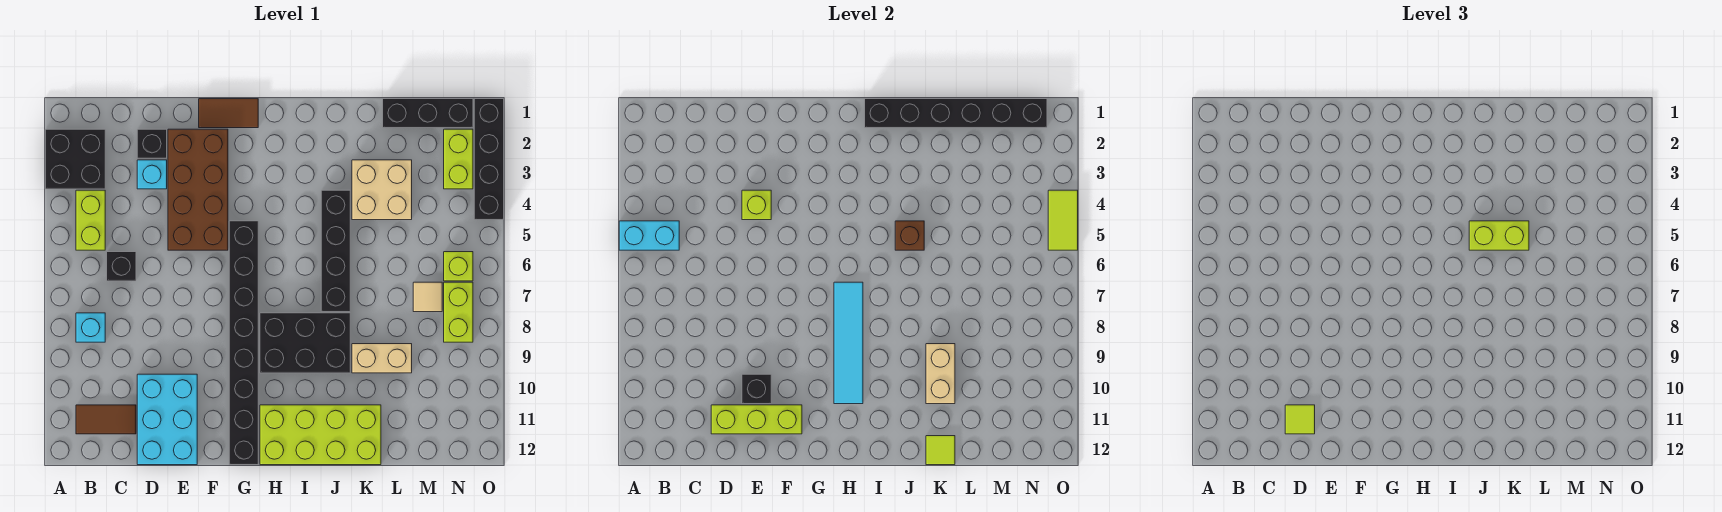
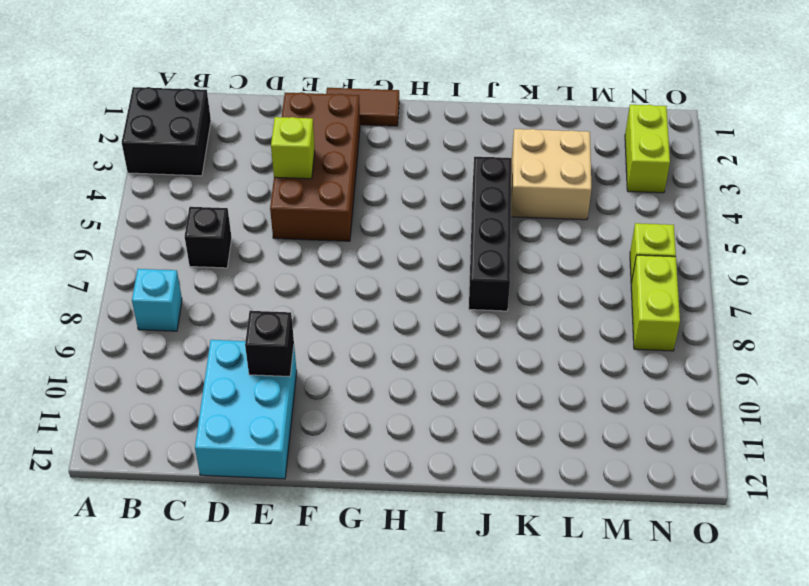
none -> lime brick B4:B5 level 1
none -> brown tile B11:C11 level 1
none -> black brick D2 level 1
none -> cyan brick D3 level 1

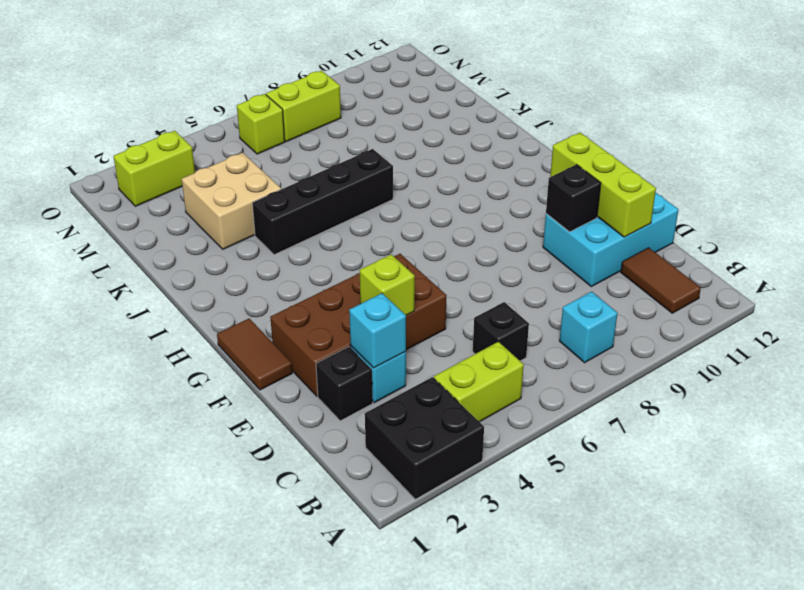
cyan brick D3 level 2 -> none
none -> black brick G5:G12 level 1
none -> black brick H8:J9 level 1
none -> lime brick H11:K12 level 1
none -> tan brick K9:L9 level 1

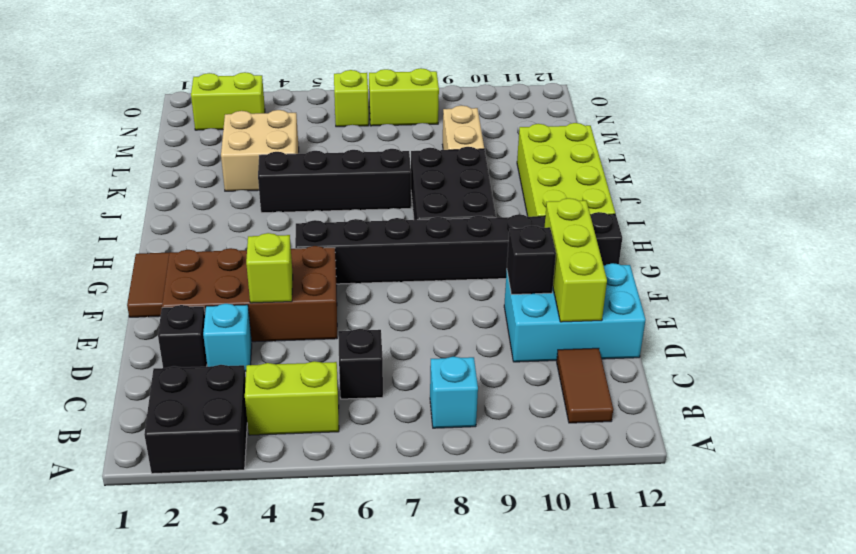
none -> black brick L1:N1 level 1
none -> tan tile M7 level 1
none -> black brick O1:O4 level 1
none -> cyan brick A5:B5 level 2

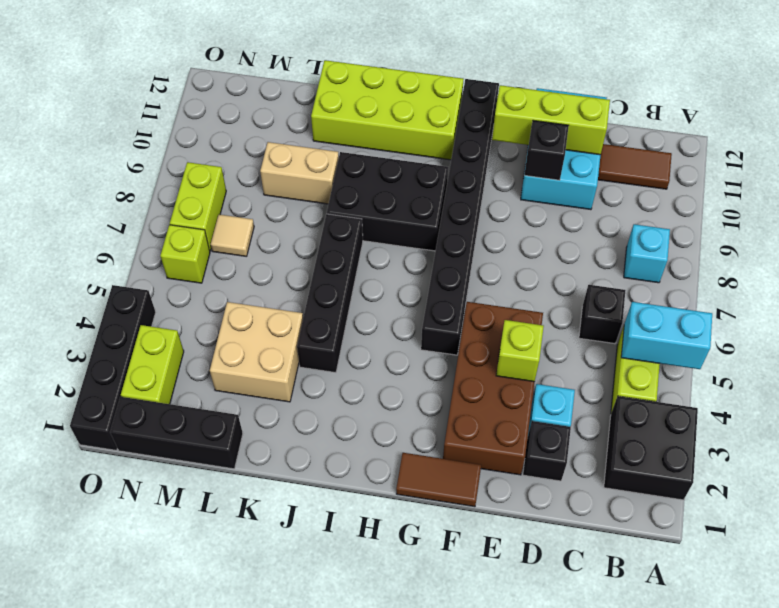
none -> cyan tile H7:H10 level 2
none -> black brick I1:N1 level 2
none -> brown brick J5 level 2
none -> tan brick K9:K10 level 2

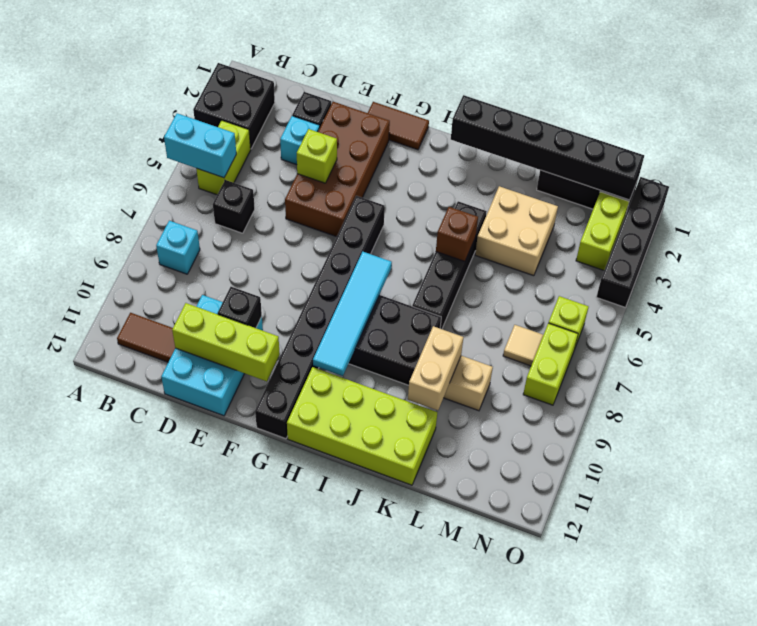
none -> lime tile K12 level 2
none -> lime tile O4:O5 level 2
none -> lime tile D11 level 3
none -> lime brick J5:K5 level 3

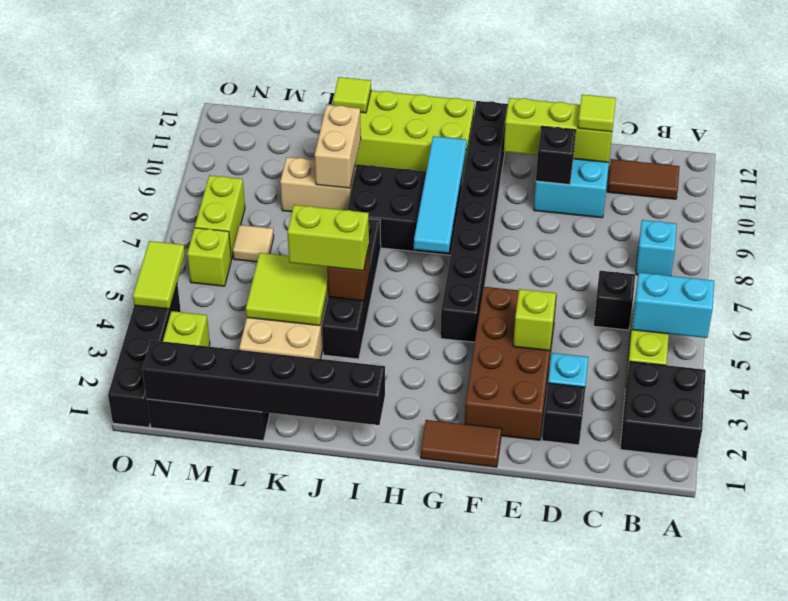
lime tile K4:L5 level 2 -> none

